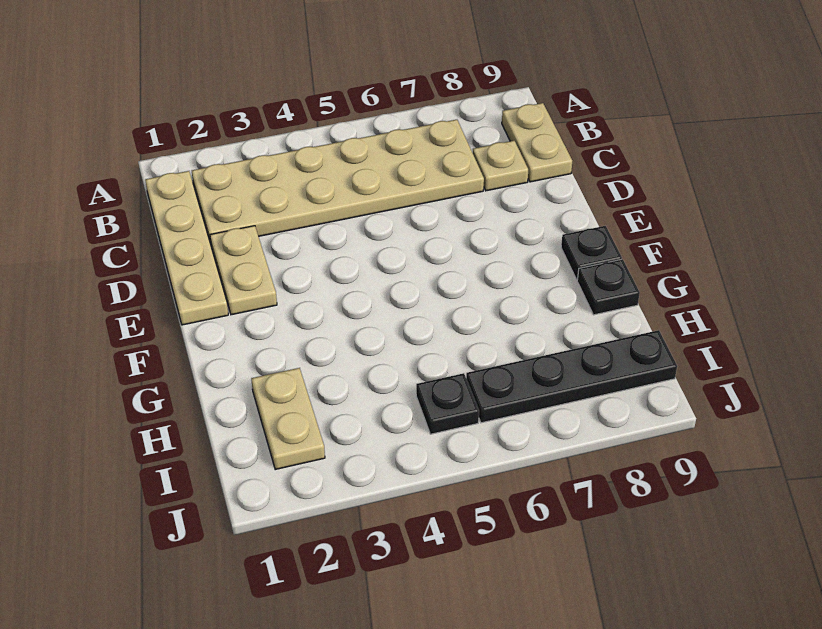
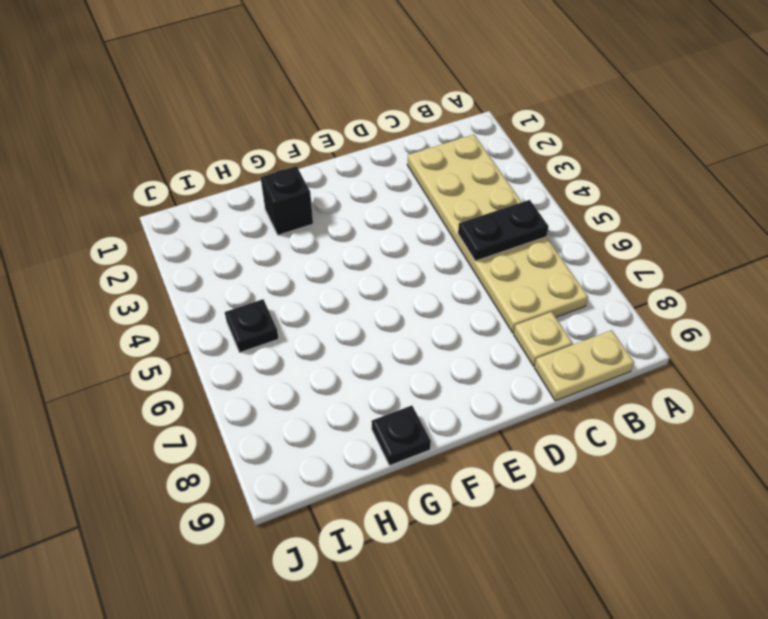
black plate B5:C5 level 2 -> none
black brick G2 level 1 -> none
none -> tan plate B1:E1 level 1
none -> tan plate D2:E2 level 1

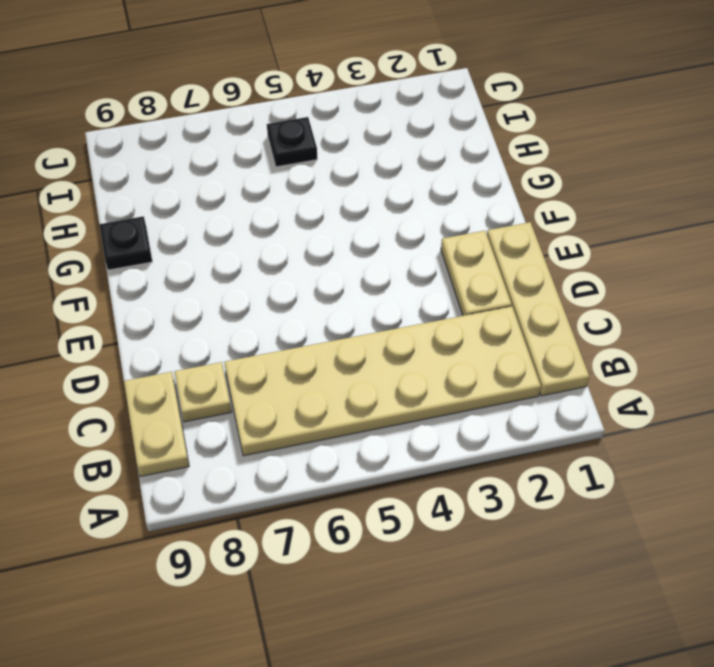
none -> black plate F9 level 1
none -> tan plate H2:I2 level 1

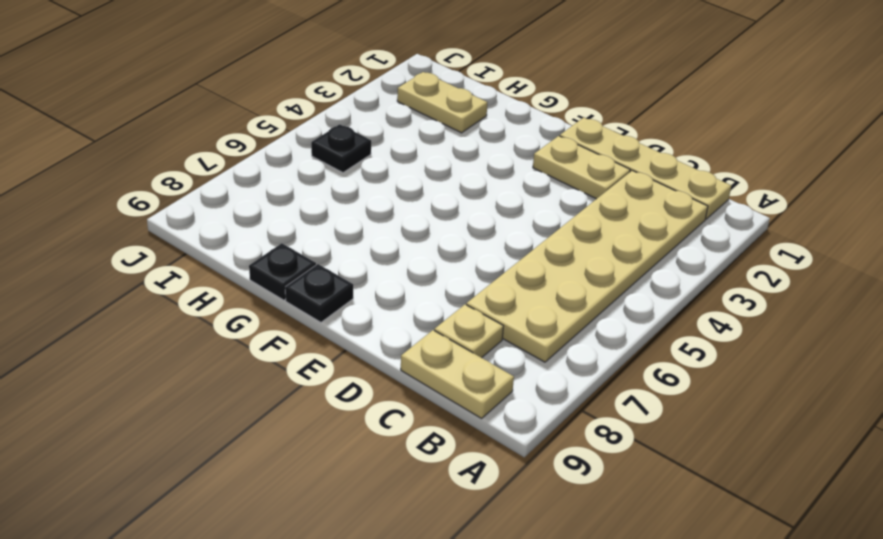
none -> black plate I6:I9 level 1

